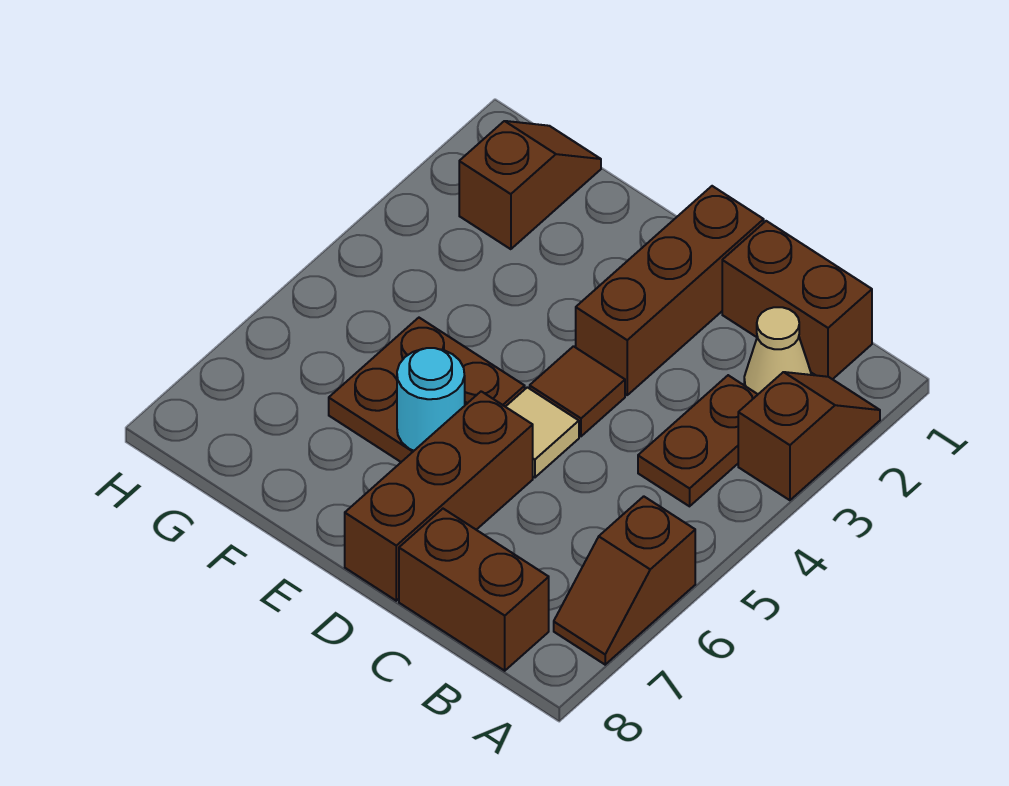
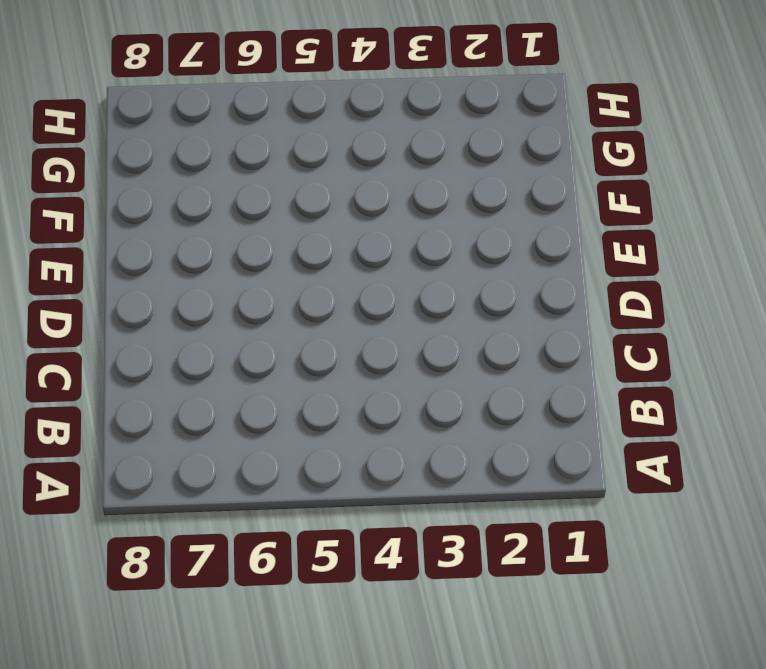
none -> brown slope A2:A3 level 1 top 3
none -> brown slope A6:A7 level 1 top 6
none -> brown brick B1:C1 level 1

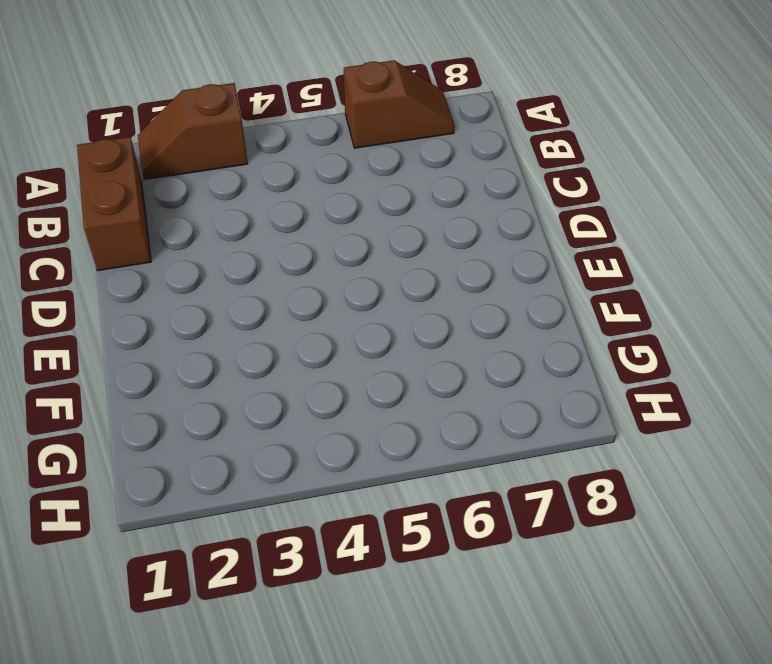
none -> tan cone B2 level 1
none -> brown plate B3:B4 level 1
none -> brown brick B8:C8 level 1

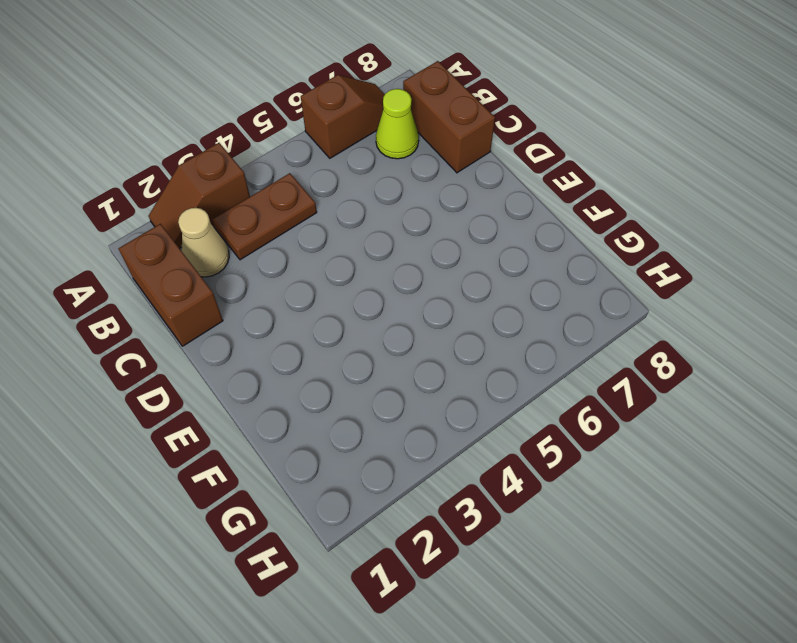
lime cone B7 level 1 -> none
none -> brown brick D1:D3 level 1
none -> brown tile D4 level 1
none -> tan tile D5 level 1

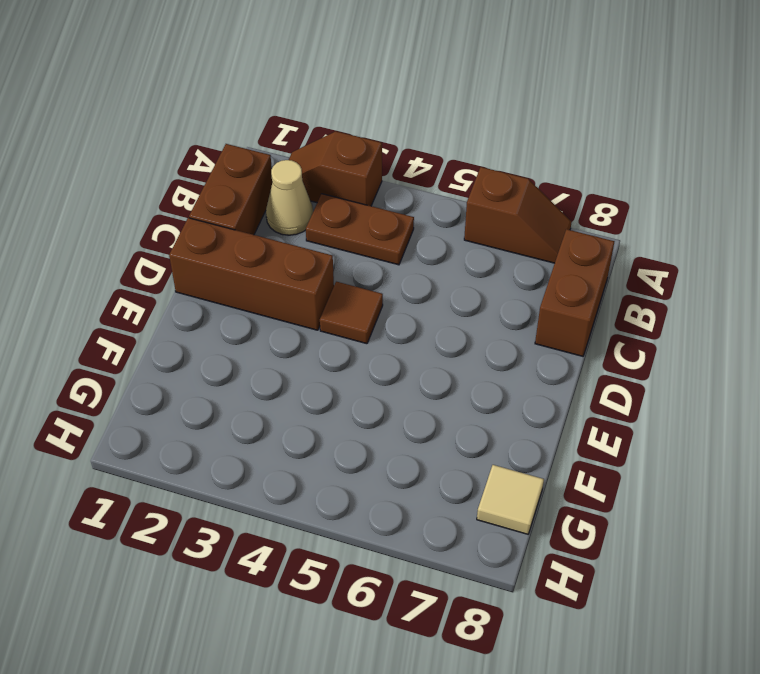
tan tile G8 level 1 -> tan tile D5 level 1
none -> brown brick D6:D8 level 1
none -> brown plate E5:F6 level 1
none -> brown slope G1:G2 level 1 top 2

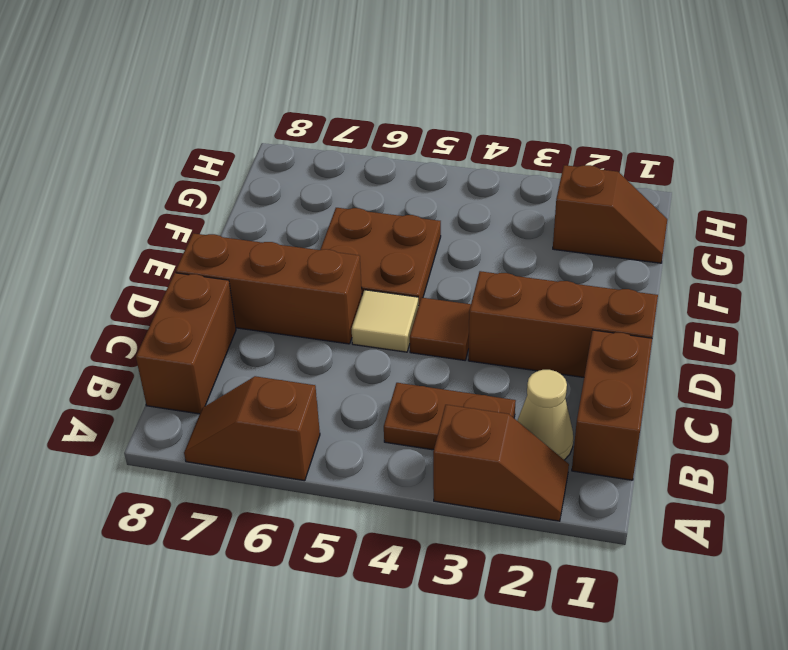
none -> cyan round brick E6 level 2

